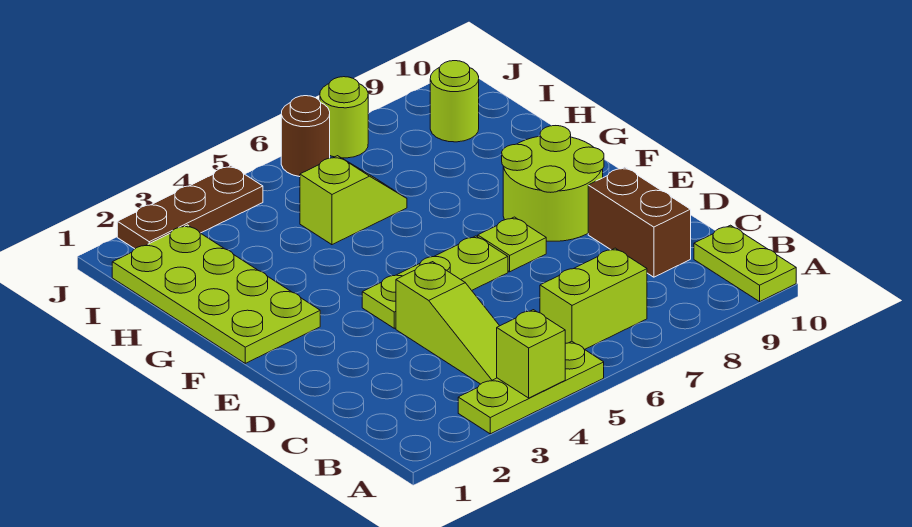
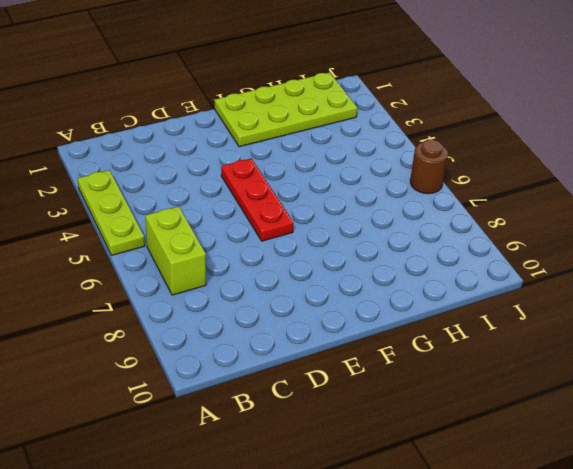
red plate E4:E6 level 1 -> lime plate E4:E6 level 1
none -> lime plate A10:B10 level 1
none -> lime slope B4:D4 level 1 top D
none -> brown brick C9:D9 level 1

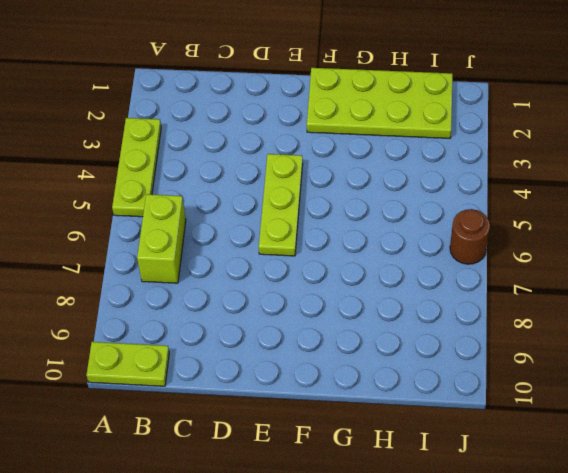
none -> lime slope B4:D4 level 1 top D
none -> brown brick C9:D9 level 1
none -> lime plate E7 level 1

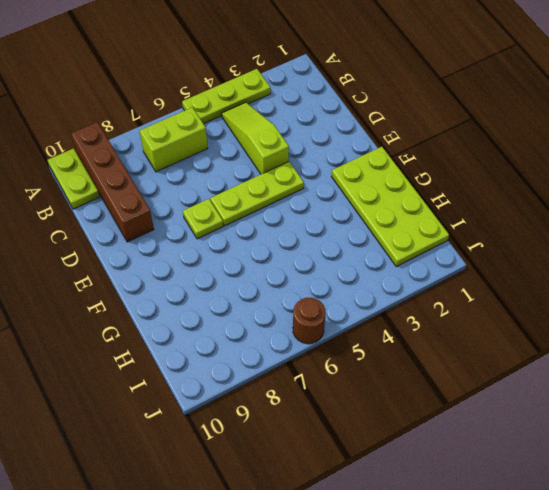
brown brick A9:D9 level 1 -> brown brick C9:D9 level 1
none -> lime round brick E8:F9 level 1
none -> lime slope H5:H6 level 1 top 5
none -> lime round brick I9 level 1

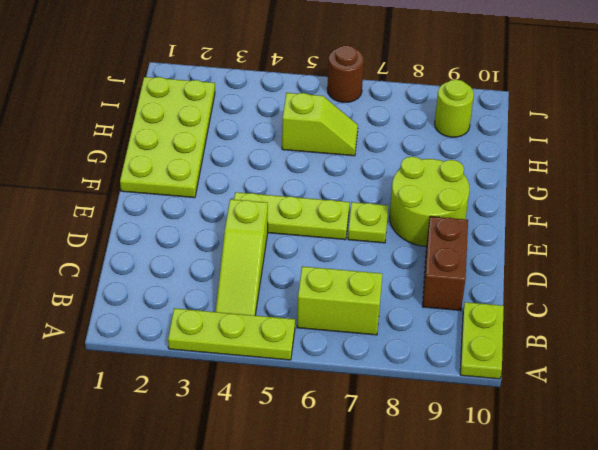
none -> brown plate J2:J4 level 1
none -> lime round brick J7 level 1
none -> lime brick A4 level 2

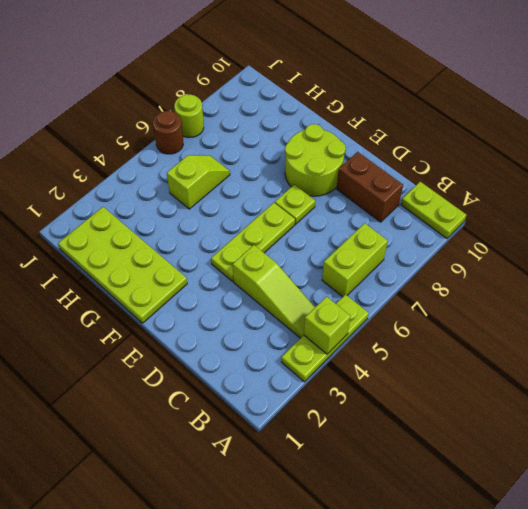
none -> lime round brick I9 level 1
none -> brown plate J2:J4 level 1

